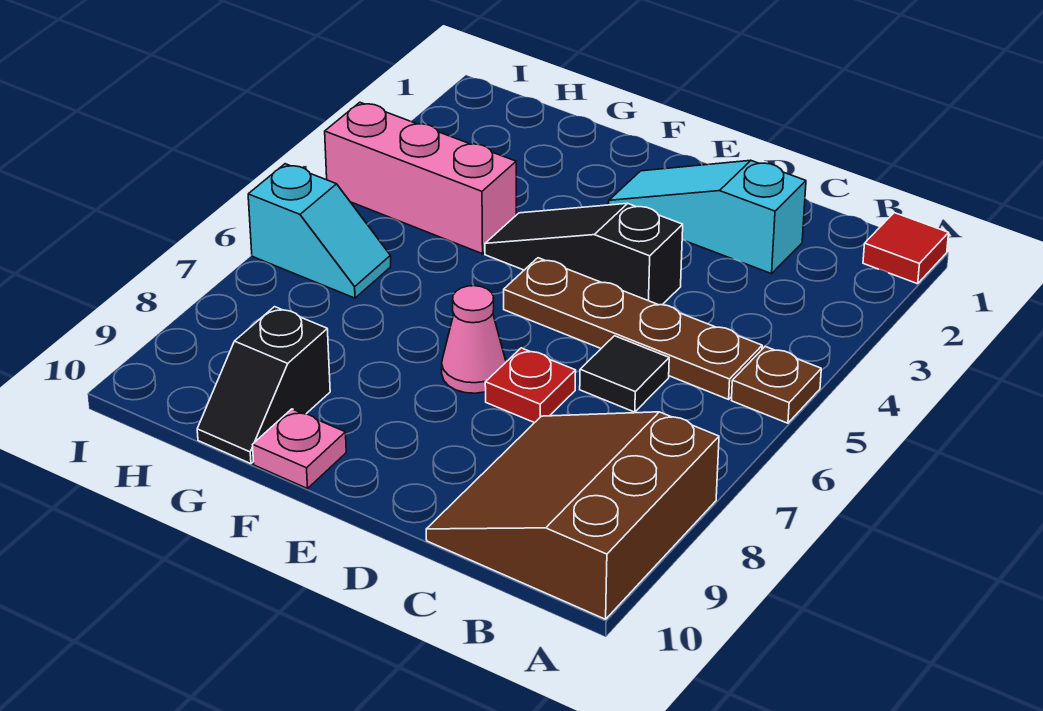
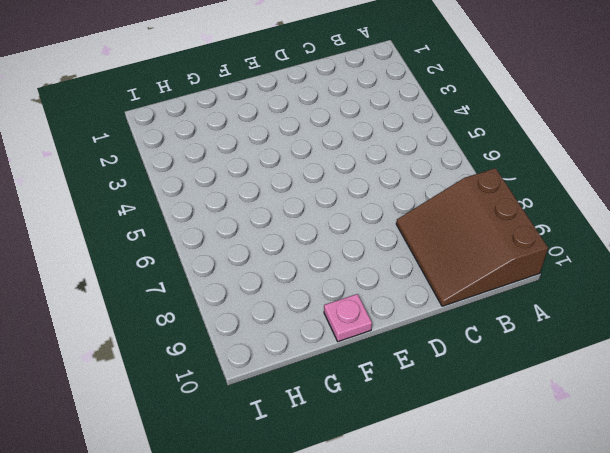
none -> red tile A1 level 1
none -> brown plate A5 level 1
none -> brown plate B5:E5 level 1

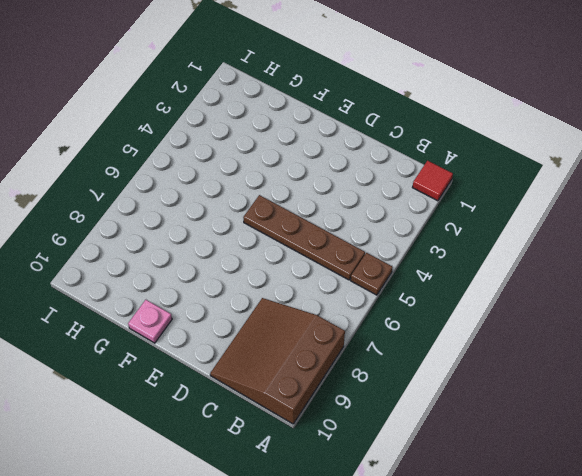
none -> cyan slope C2:E2 level 1 top C
none -> black tile C6 level 1
none -> black slope D4:F4 level 1 top D

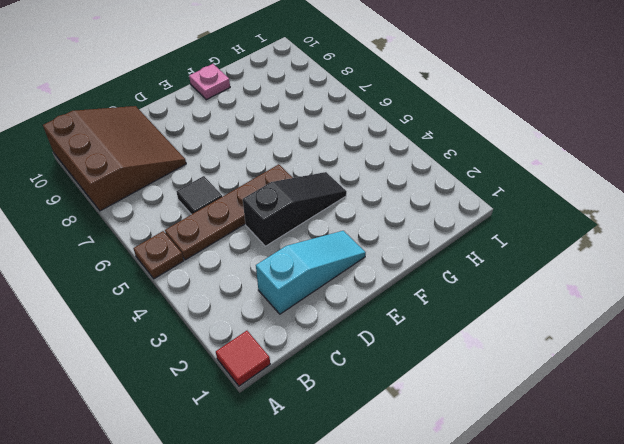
none -> red plate D7 level 1
none -> pink cone E7 level 1
none -> pink brick G4:I4 level 1

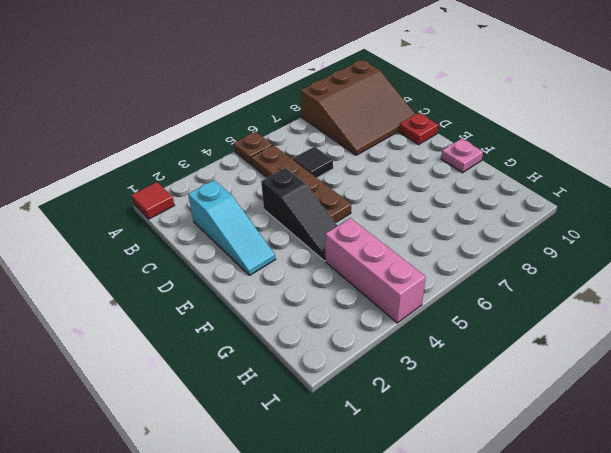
red plate D10 level 1 -> red plate D7 level 1
none -> pink cone E7 level 1
none -> black slope G9:G10 level 1 top 9
none -> cyan slope H6:I6 level 1 top I

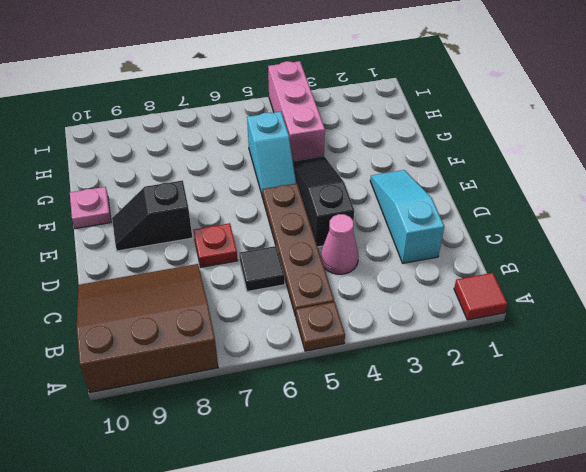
pink cone C4 level 1 -> pink cone E7 level 1
black slope E8:E9 level 1 top 8 -> black slope G9:G10 level 1 top 9
cyan slope F5:G5 level 1 top G -> cyan slope H6:I6 level 1 top I

